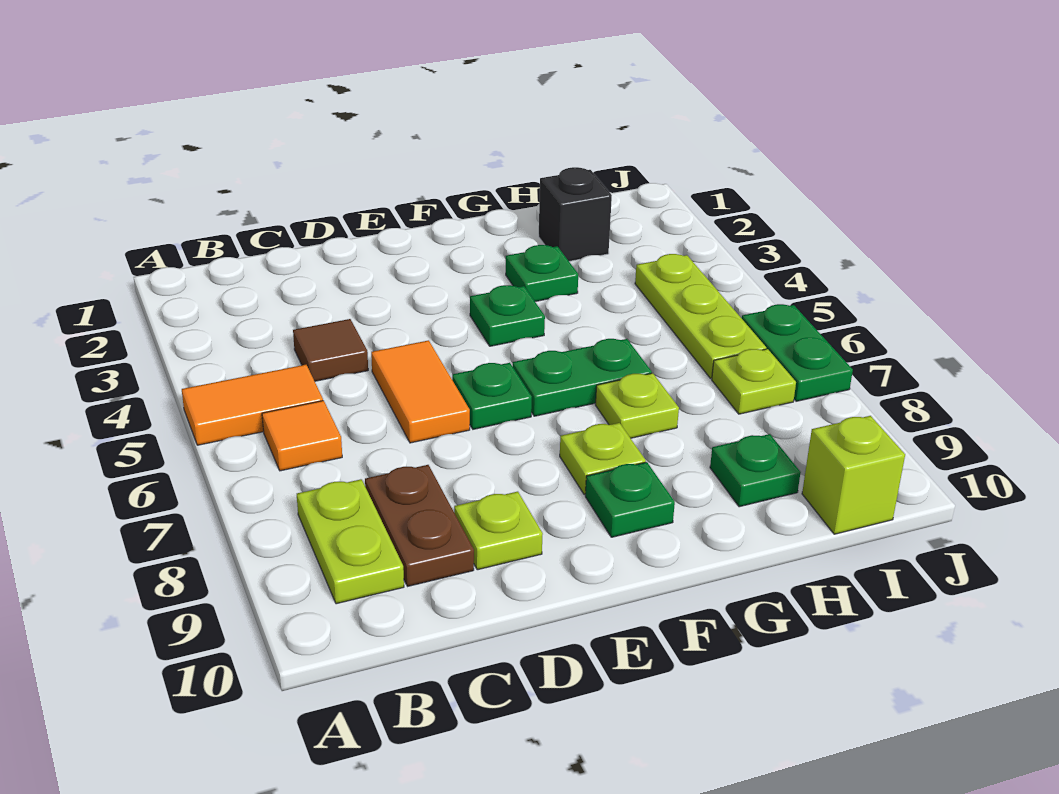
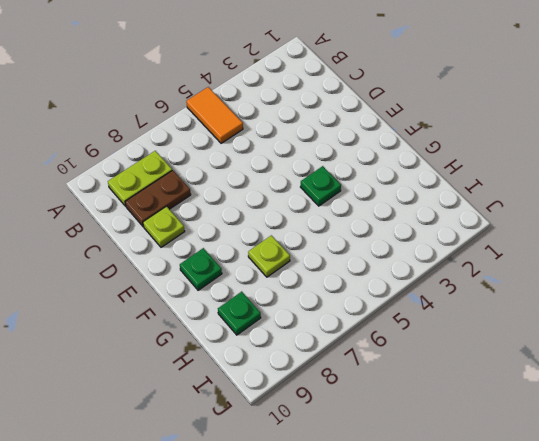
none -> orange tile B6 level 1
none -> brown tile C4 level 1
none -> orange tile D5:D6 level 1

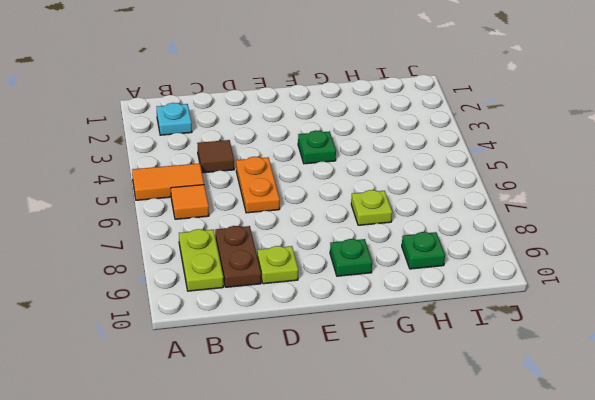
cyan plate B2 level 1 -> none
orange plate D5:D6 level 1 -> orange tile D5:D6 level 1
none -> green plate E6 level 1
none -> green plate F6:G6 level 1
none -> lime plate F8 level 1

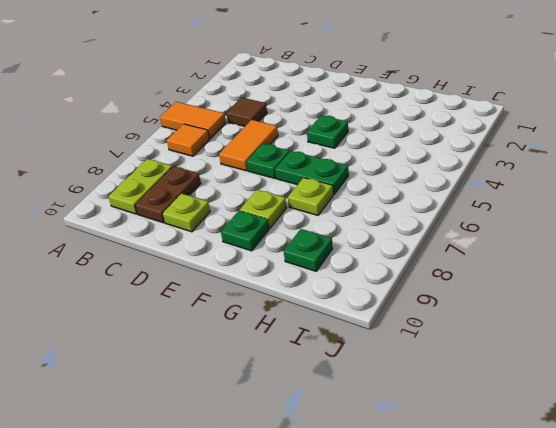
none -> green plate G3 level 1
none -> black brick H2 level 1
none -> lime plate I4:I6 level 1

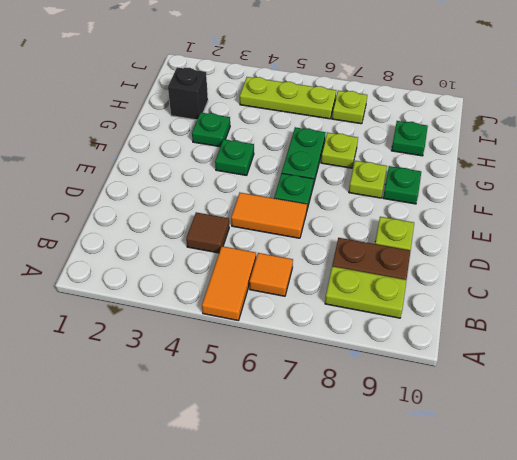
none -> lime brick I10 level 1
none -> green plate J6:J7 level 1

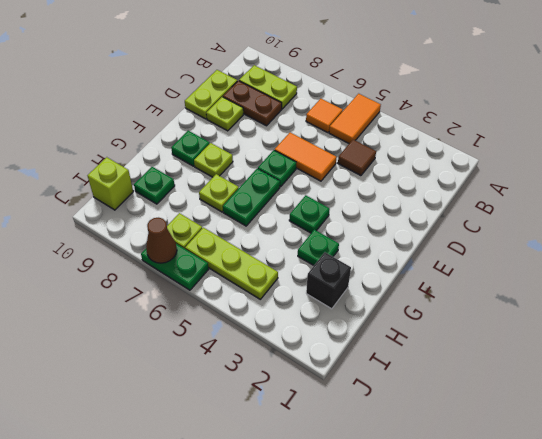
lime plate C10:D10 level 1 -> none
brown cone J7 level 2 -> none

